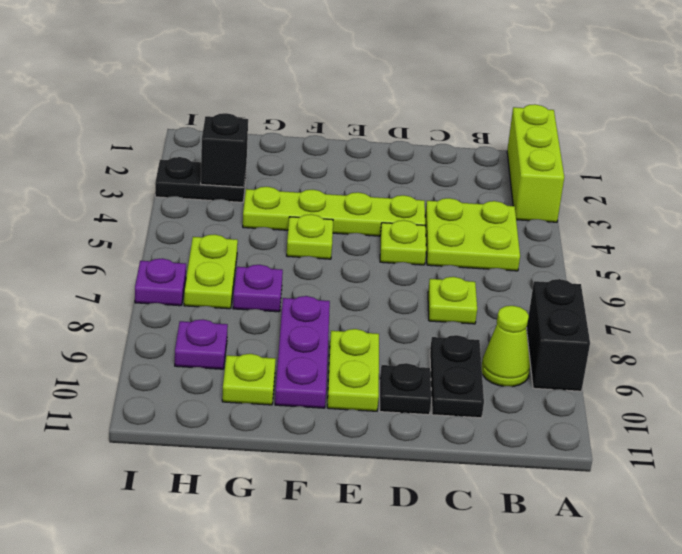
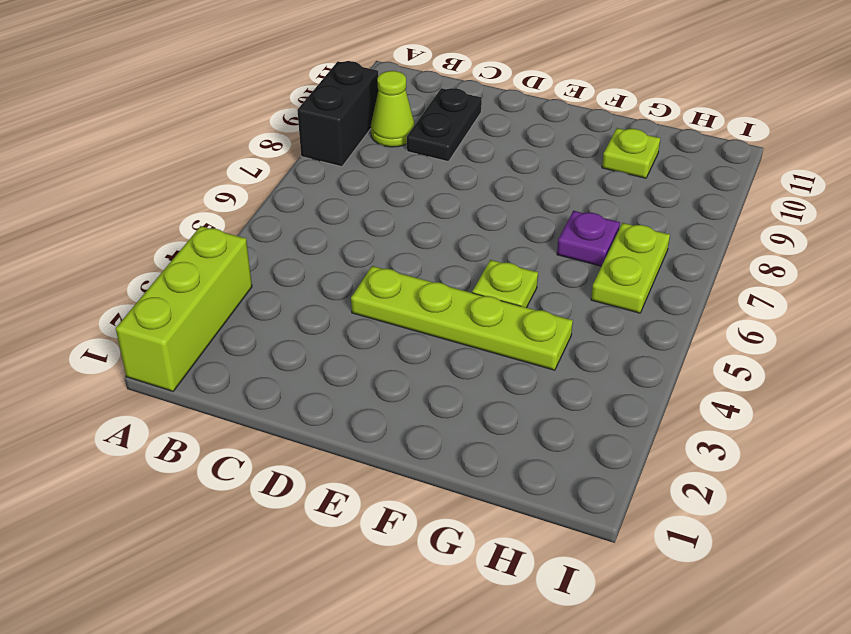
none -> lime plate B4:C5 level 1
none -> lime plate C7 level 1
none -> lime plate D5 level 1

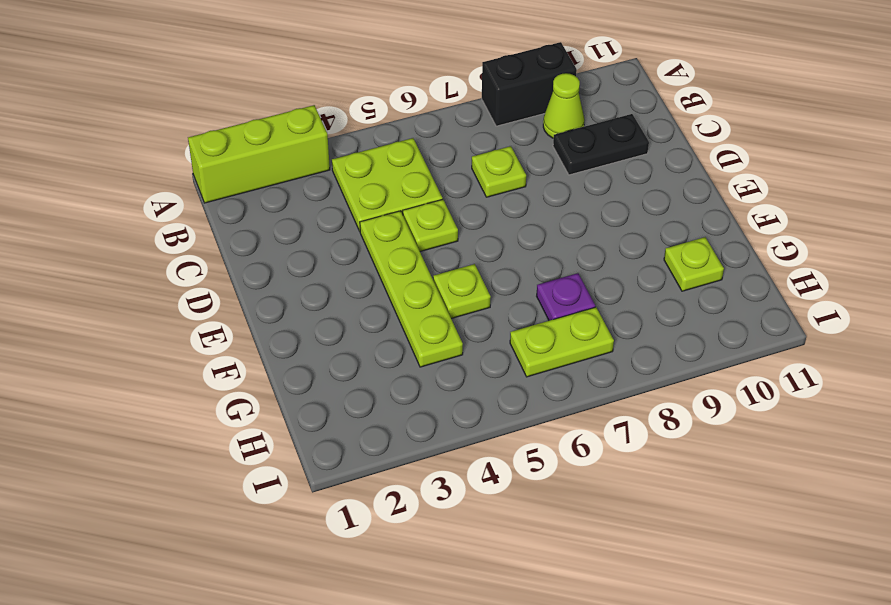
none -> black plate D10 level 1
none -> lime plate E9:E10 level 1
none -> purple plate F8:F10 level 1

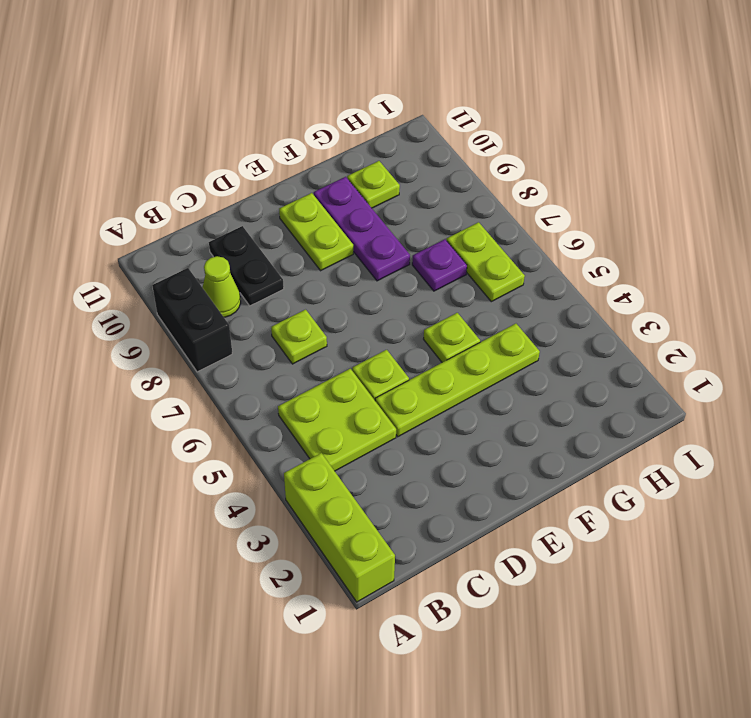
none -> black plate D10 level 1
none -> black plate H3:I3 level 1
none -> purple plate H9 level 1

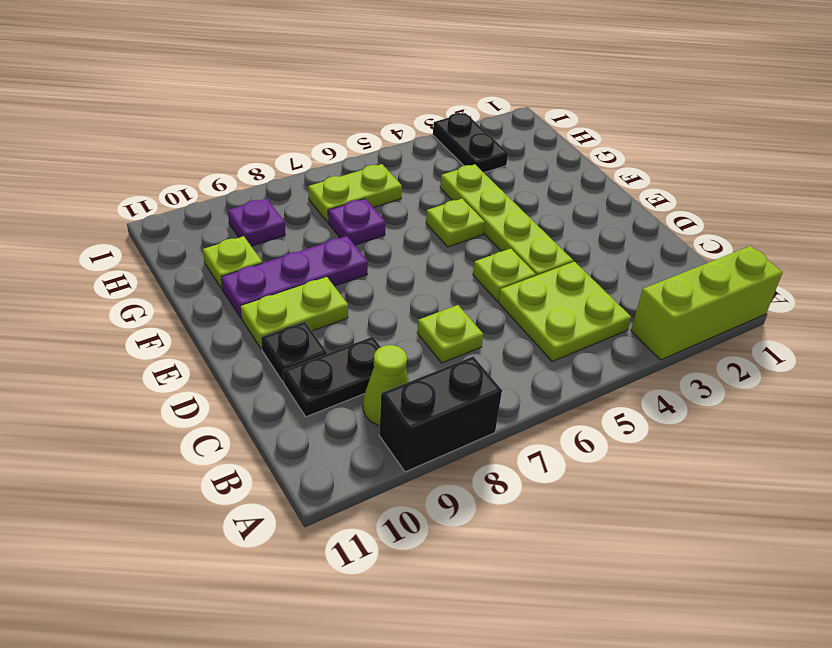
none -> purple plate I7 level 1
none -> black brick H3 level 2

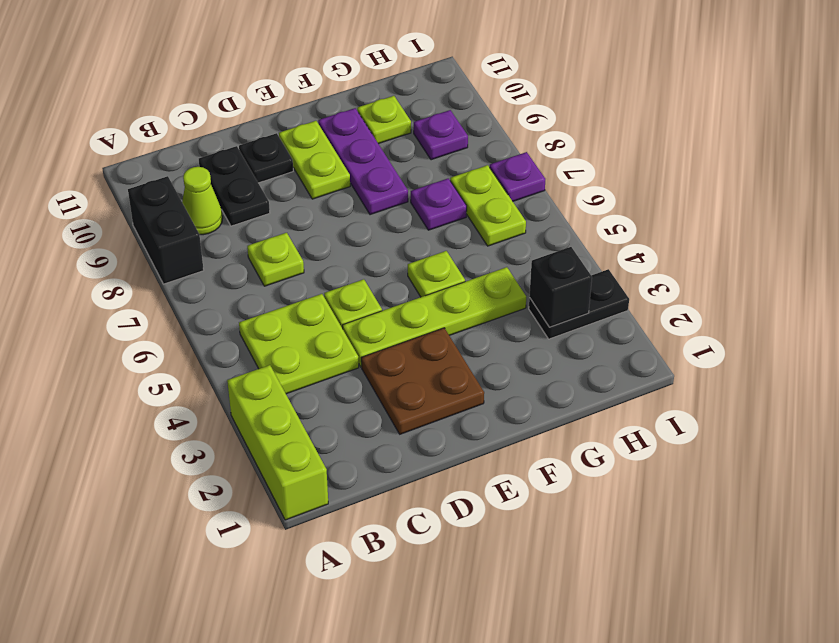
brown plate D2:E3 level 1 -> none

